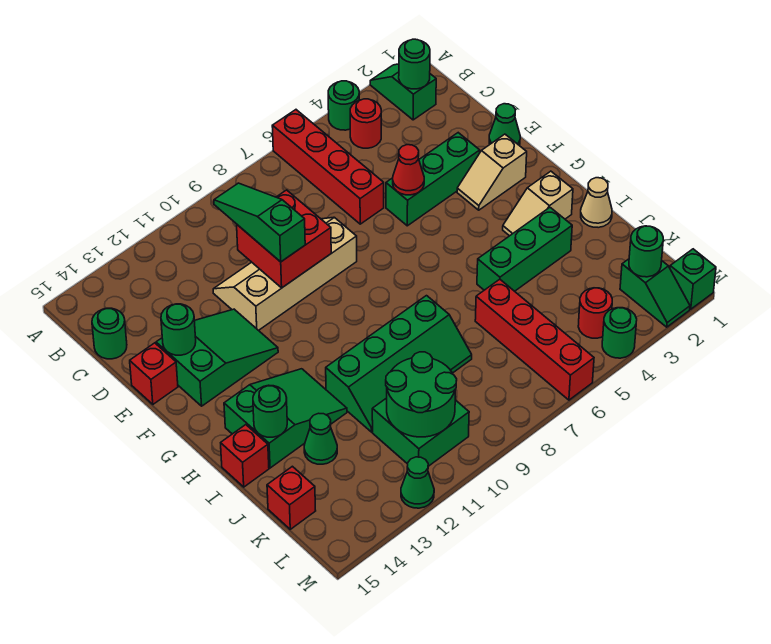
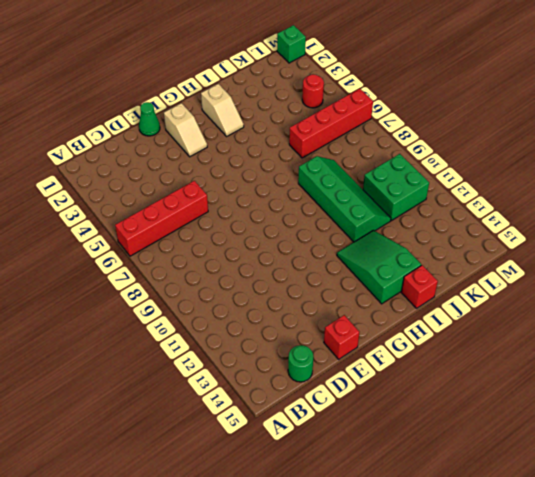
none -> green slope A2:B2 level 1 top B
none -> green round brick A4 level 1
none -> red round brick B4 level 1
none -> tan slope D8:E11 level 1 top E

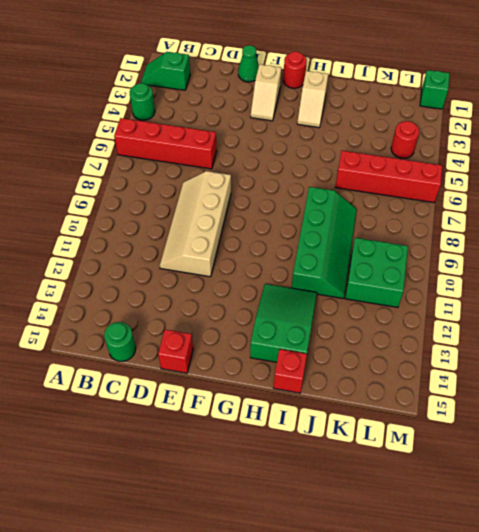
red round brick G1 level 1 -> red round brick B4 level 1
none -> green brick E3:E5 level 1
none -> green slope E12:F14 level 1 top 14
none -> tan cone I1 level 1
none -> green brick I3:I5 level 1

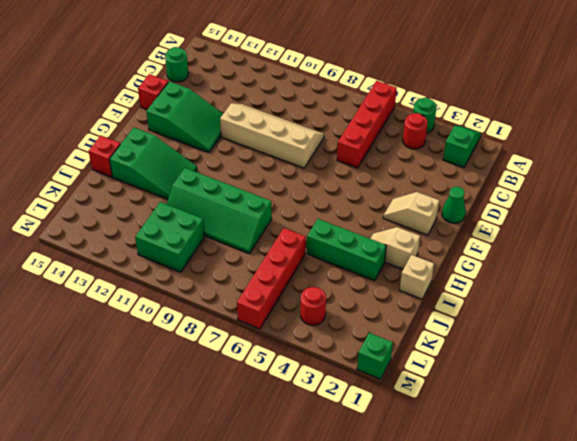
tan brick I1 level 1 -> tan cone I1 level 1
none -> green brick E3:E5 level 1
none -> green cone J13 level 1
none -> red brick K15 level 1
none -> green slope L2:M2 level 1 top L

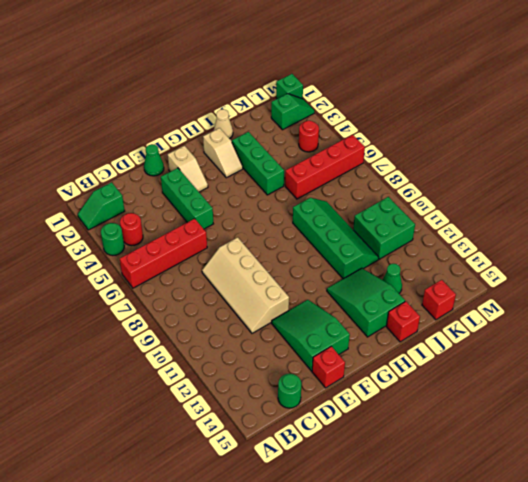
none -> green round brick M4 level 1
none -> green cone M12 level 1
none -> green round brick B2 level 2
none -> red brick D9:E10 level 2

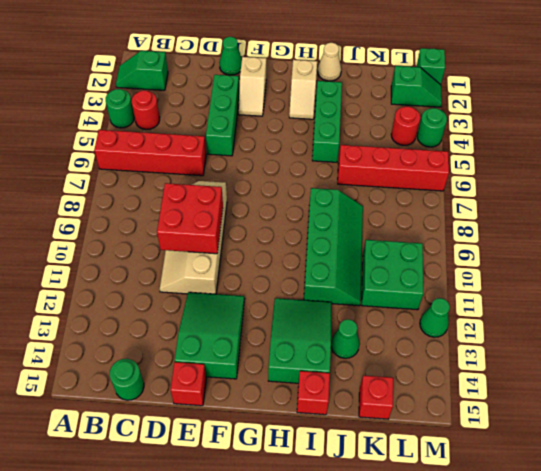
none -> green round brick B2 level 2
none -> red cone E5 level 2
none -> green round brick E14 level 2
none -> green round brick I14 level 2

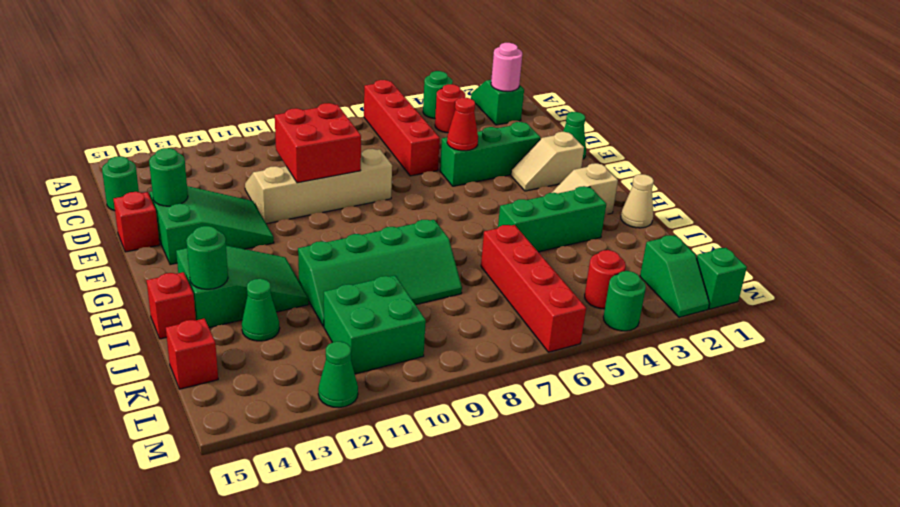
pink round brick B2 level 2 -> green round brick B2 level 2
none -> green round brick K10:L11 level 2
none -> green round brick L2 level 2
none -> green slope C10:E10 level 3 top E

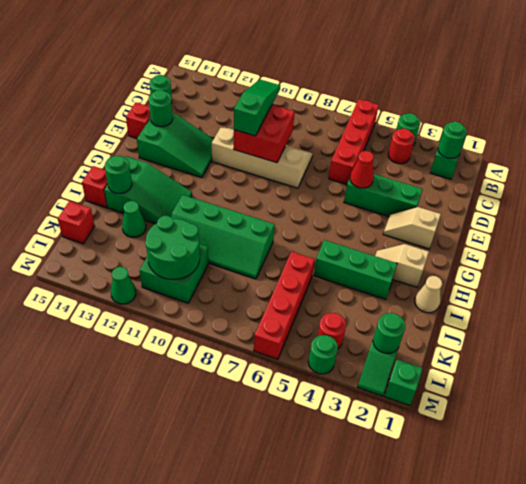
none -> green cone E1 level 1

